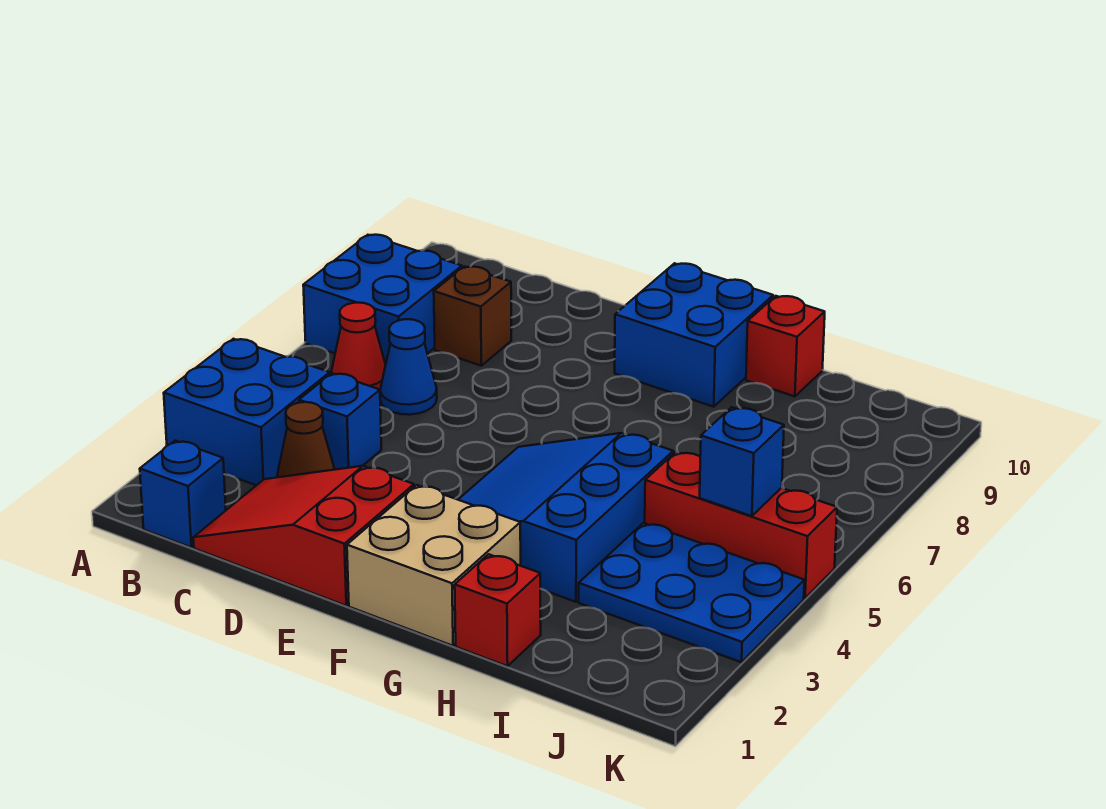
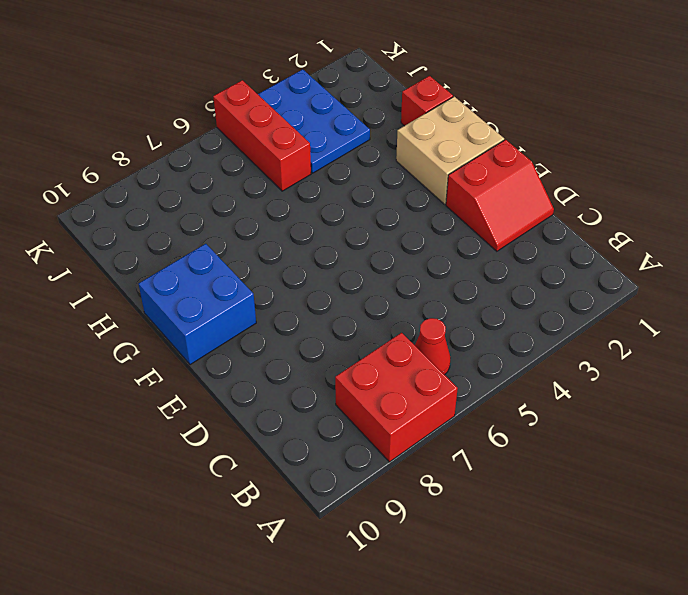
red brick A7:B8 level 1 -> blue brick A7:B8 level 1
red slope D1:E2 level 1 top E -> red slope C1:E2 level 1 top E
none -> blue brick A3:B4 level 1
none -> blue brick B1 level 1
none -> brown cone C3 level 1

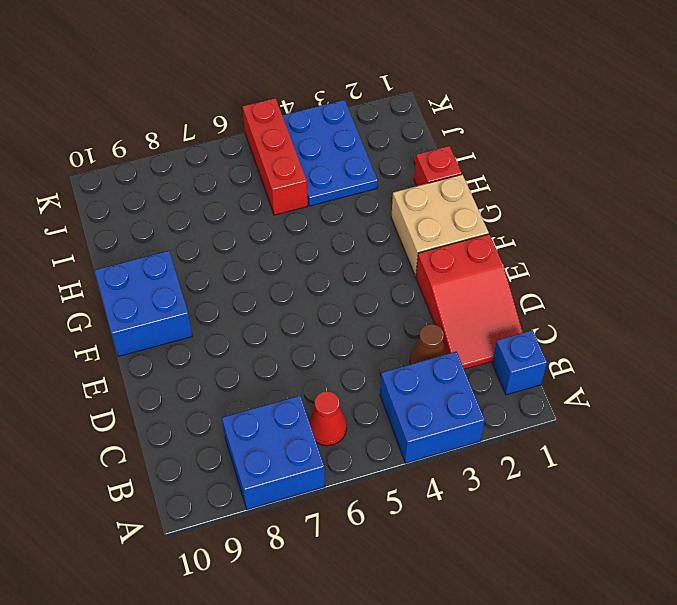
none -> blue brick C4 level 1
none -> blue cone C6 level 1
none -> brown brick C8 level 1

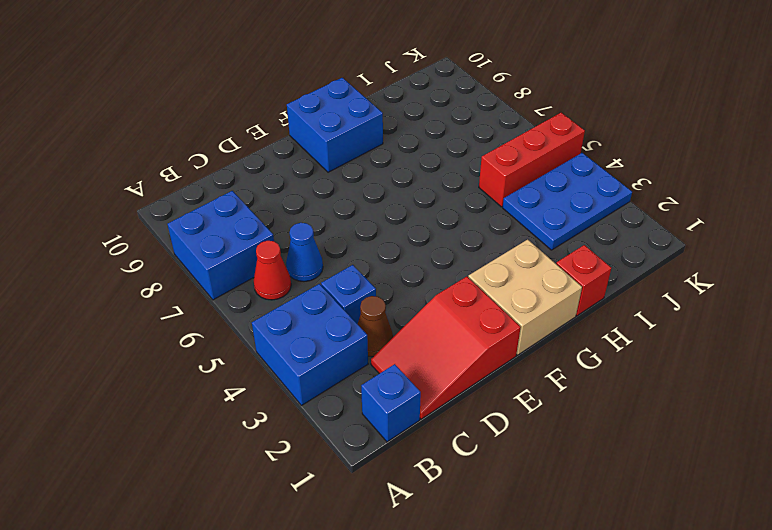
none -> brown brick C8 level 1
none -> blue slope F3:H5 level 1 top H
none -> red brick H10 level 1

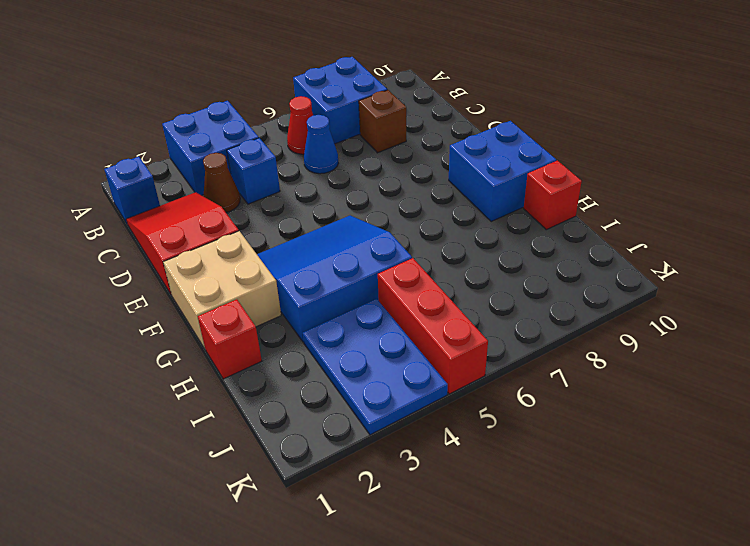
none -> blue brick J5 level 2

